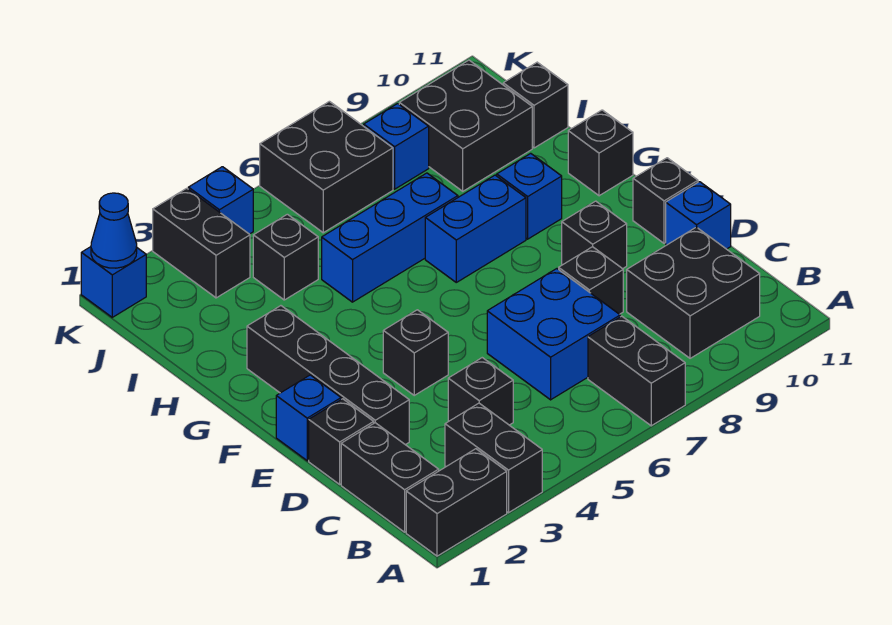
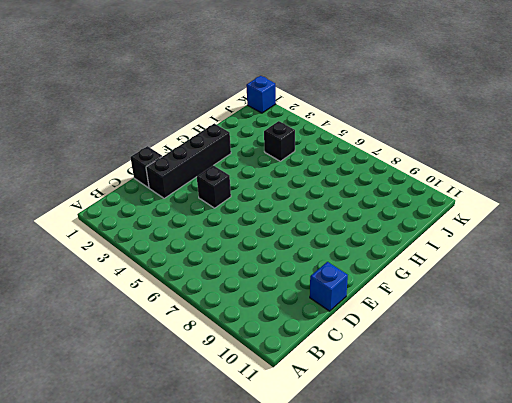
none -> black brick A1:A2 level 1
none -> black brick A3:B3 level 1
none -> black brick A7:B7 level 1

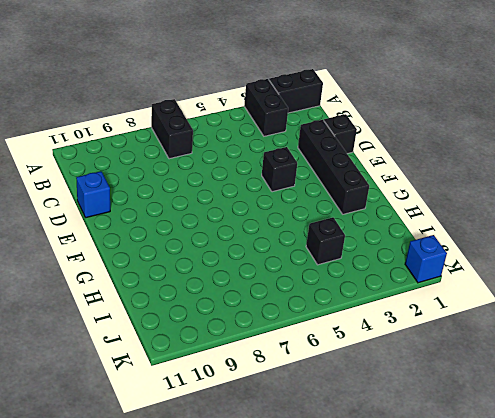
none -> black brick B1:C1 level 1
none -> black brick B9:C10 level 1
none -> black brick C4 level 1

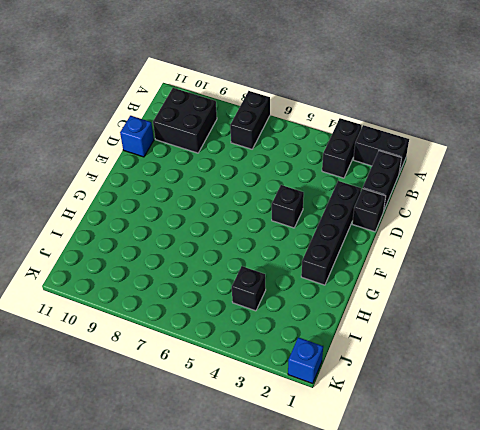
none -> black brick C4 level 1
none -> blue brick C6:D7 level 1
none -> black brick D8 level 1

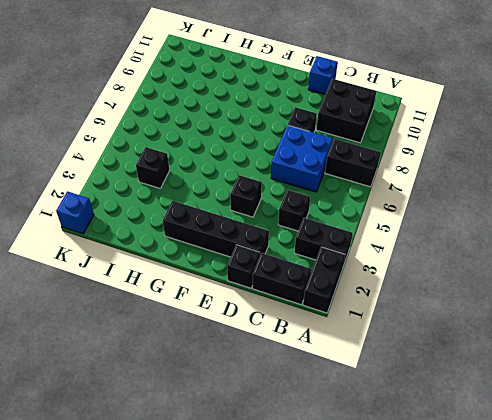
none -> blue brick E1 level 1
none -> black brick E9 level 1
none -> black brick E11 level 1

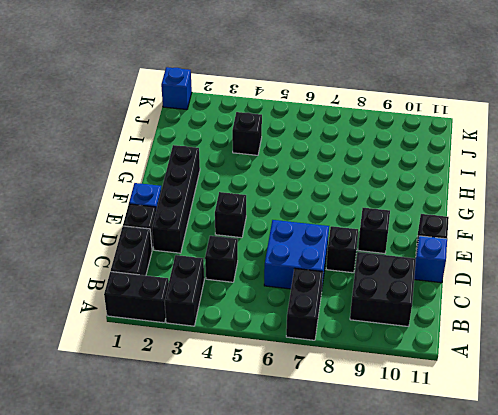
none -> blue brick G7:G8 level 1
none -> blue brick G9 level 1
none -> black brick G11 level 1

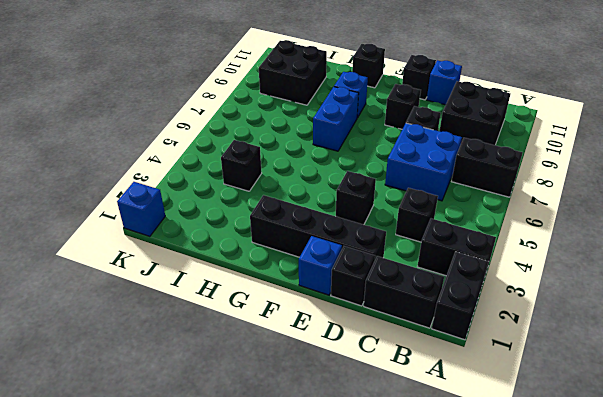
none -> blue brick H5:H7 level 1
none -> black brick I11 level 1
none -> black brick J3:K3 level 1

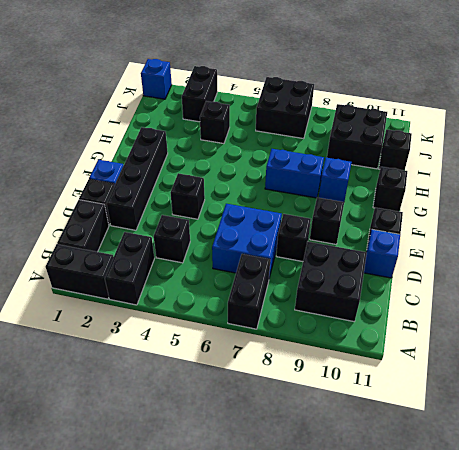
none -> blue brick H5:H7 level 1
none -> blue brick J8 level 1
none -> blue brick K4 level 1

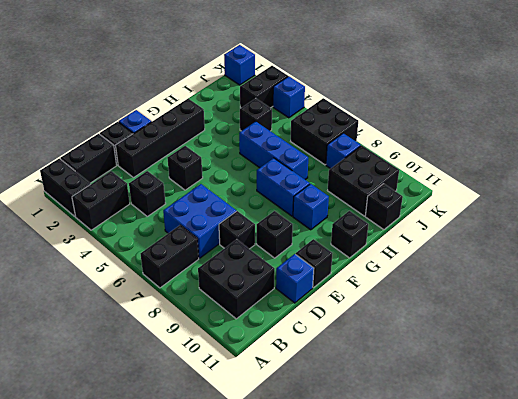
none -> blue cone K1 level 2

